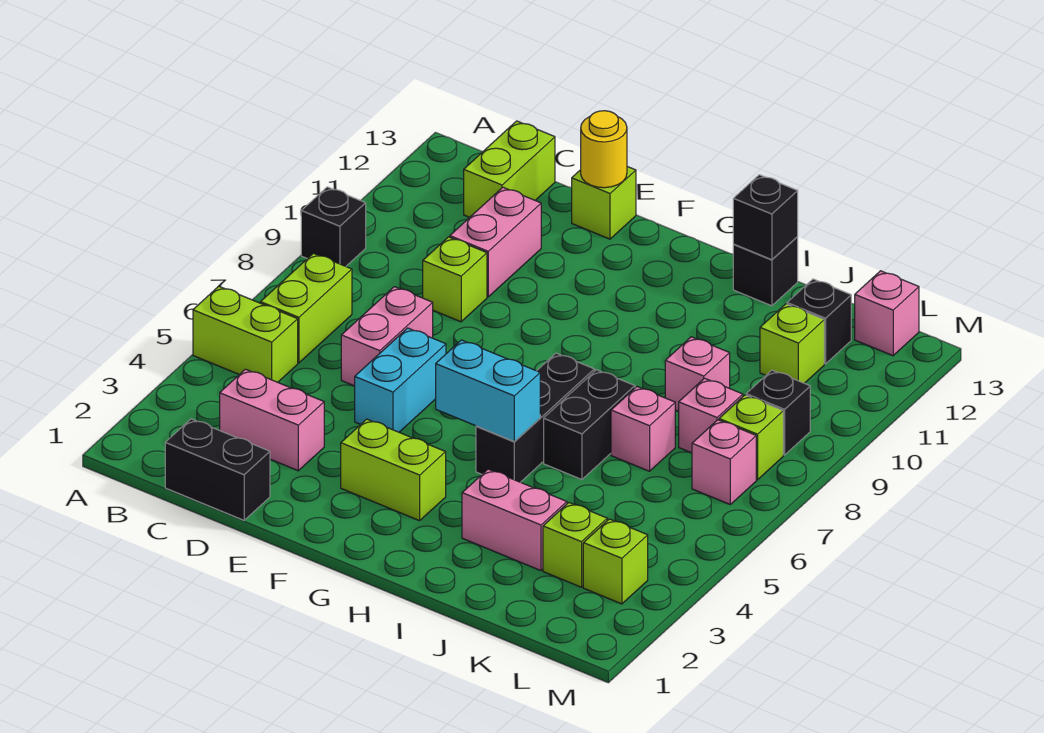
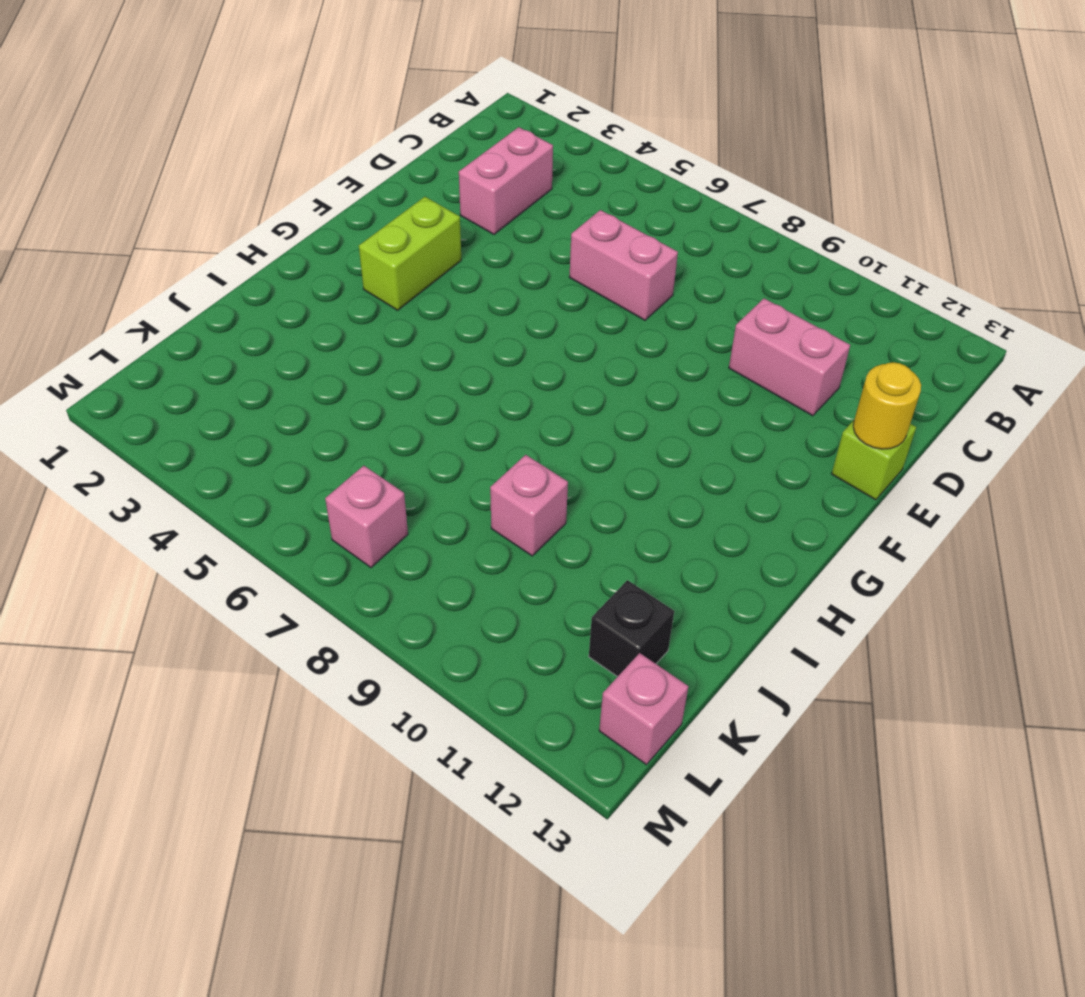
none -> lime brick A5:B5 level 1
none -> black brick A9 level 1
none -> lime brick B6:B7 level 1
none -> black brick C1:D1 level 1

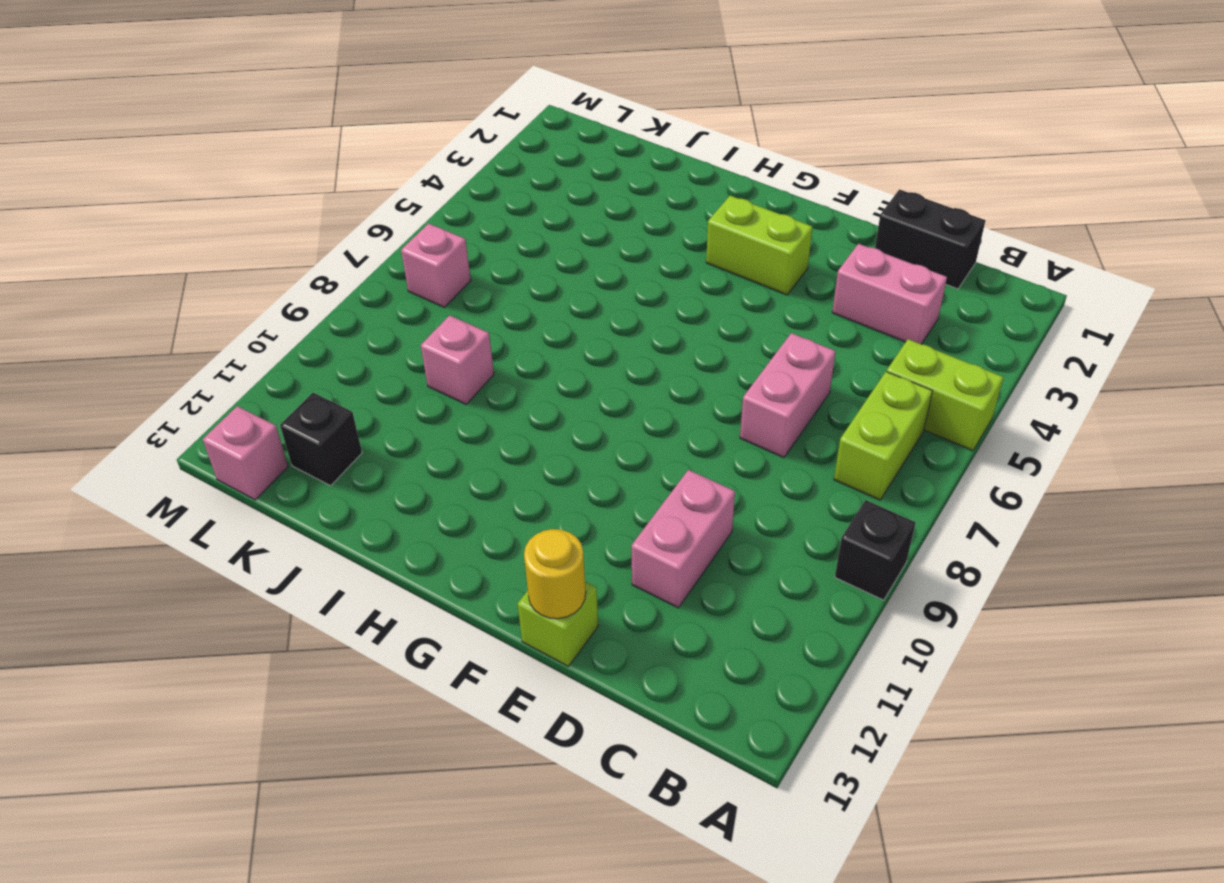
none -> lime brick C12:C13 level 1
none -> lime brick D9 level 1
none -> cyan brick E5:E6 level 1
none -> black brick H5:H7 level 1

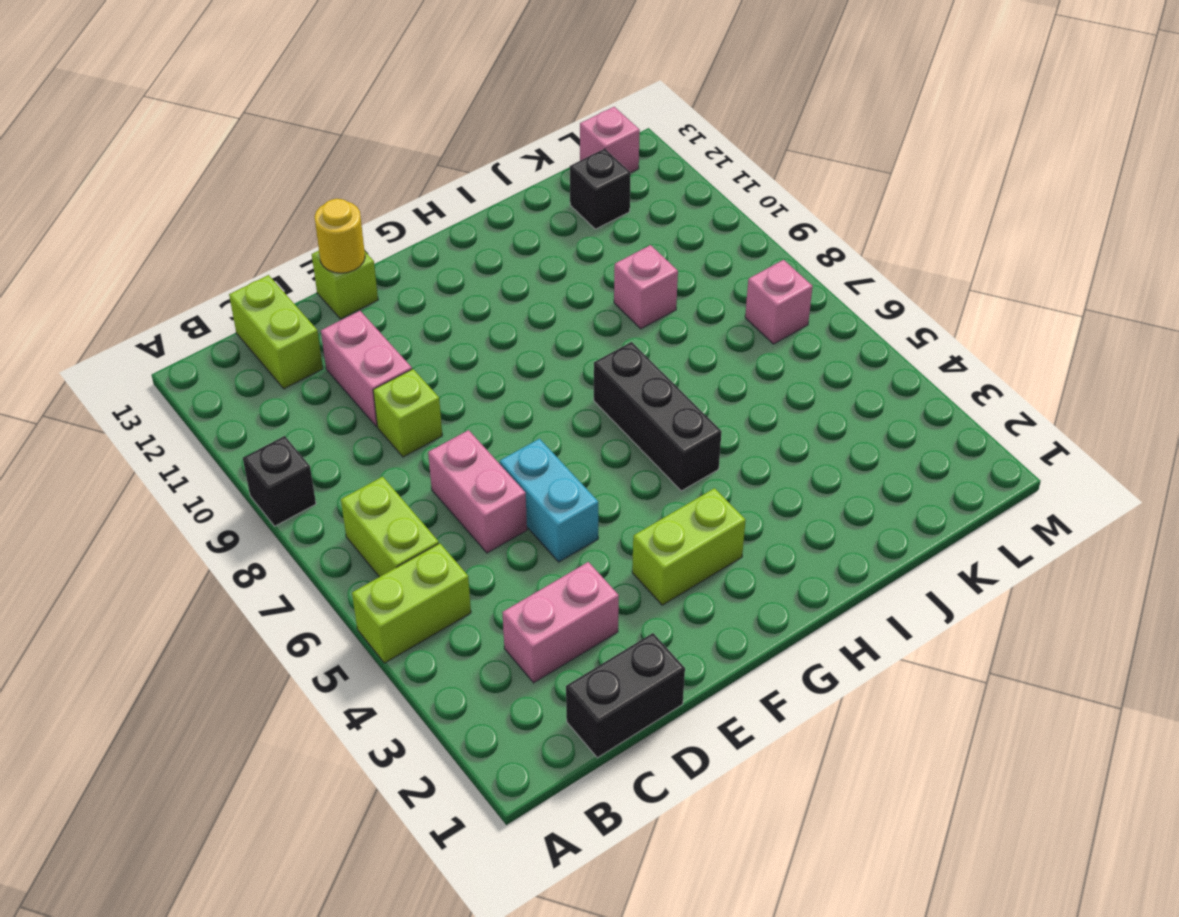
none -> pink brick I3:J3 level 1
none -> black brick I6:I7 level 1
none -> black brick I13 level 1
none -> pink brick J7 level 1

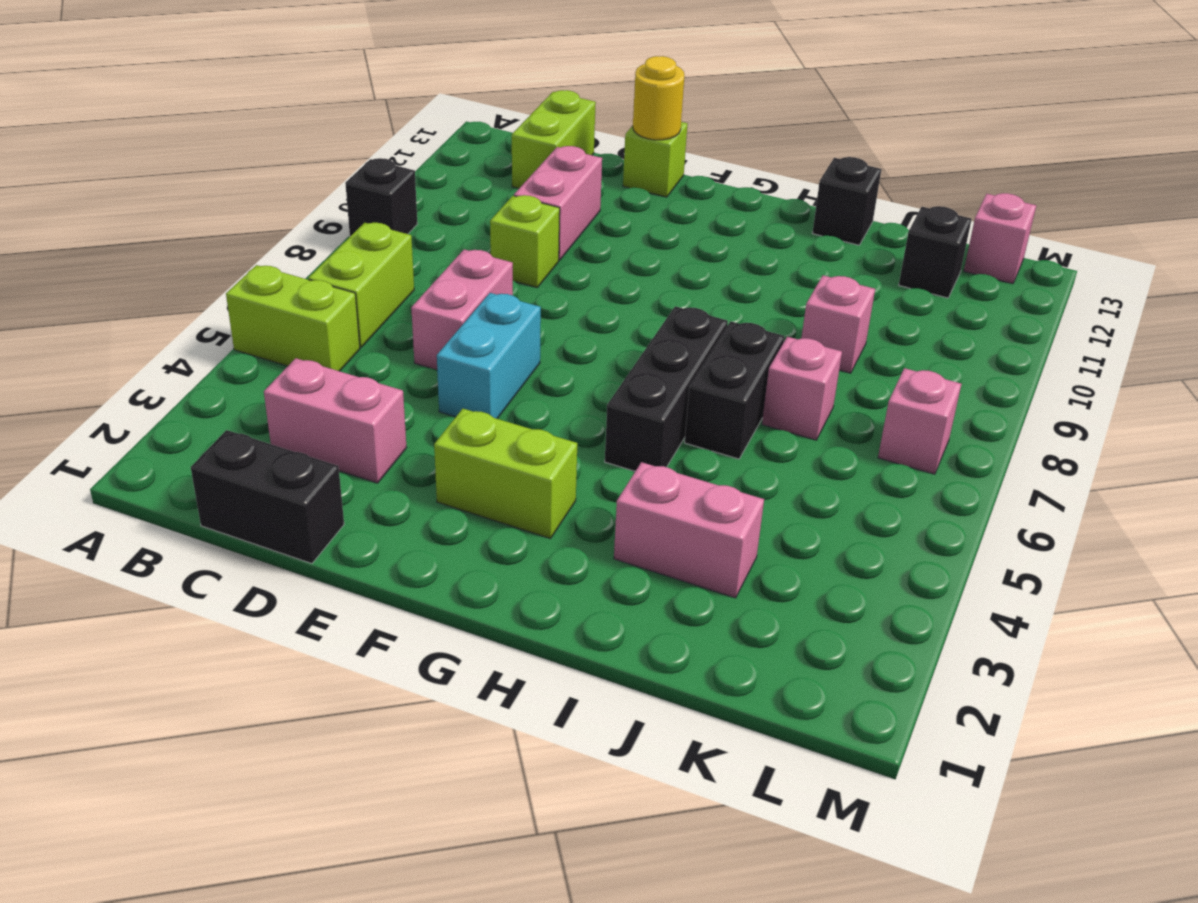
none -> lime brick K3 level 1
none -> pink brick K8 level 1
none -> lime brick K11 level 1
none -> lime brick L3 level 1

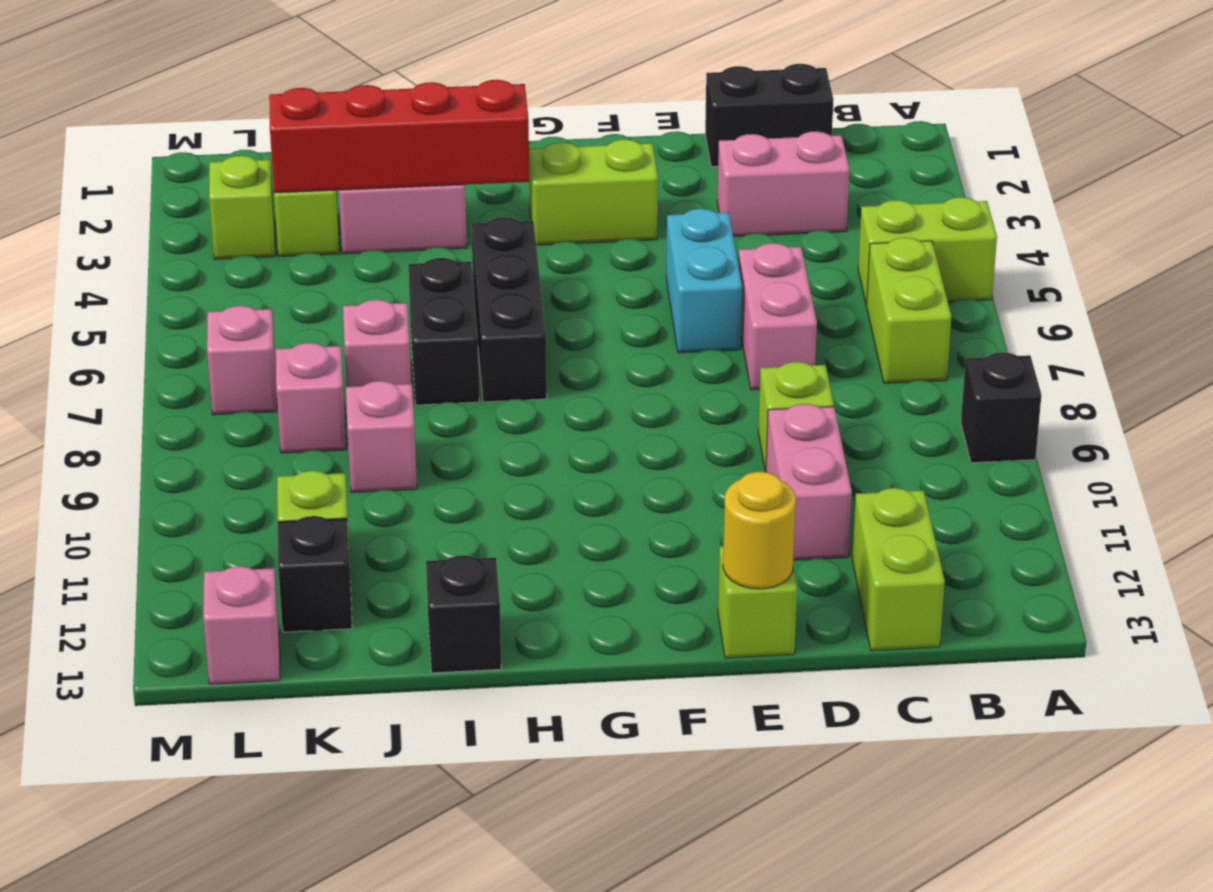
red brick H3:K3 level 2 -> none
none -> lime brick L8 level 1
none -> black brick L9 level 1
none -> cyan brick G5:H5 level 2
none -> black brick I13 level 2

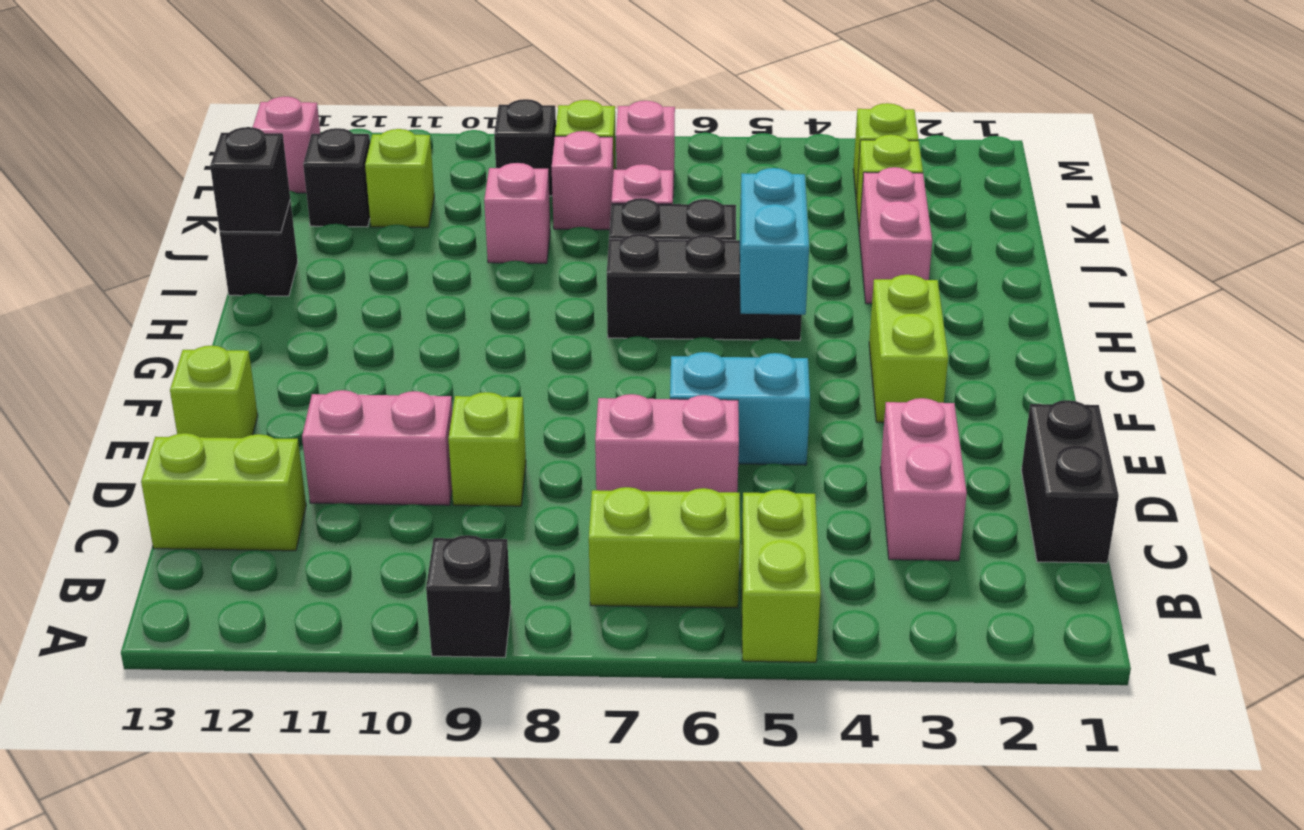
none -> yellow round brick E13 level 2

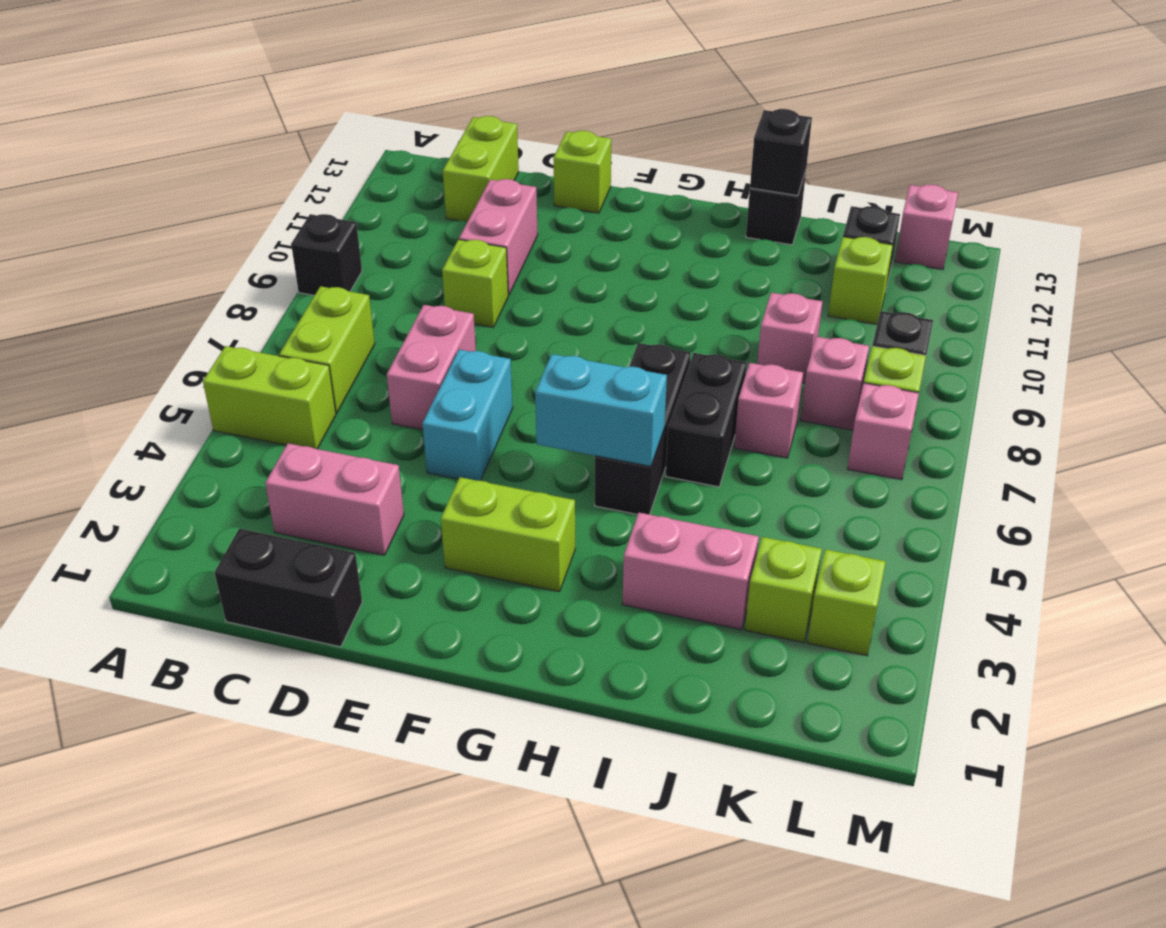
none -> yellow round brick E13 level 2

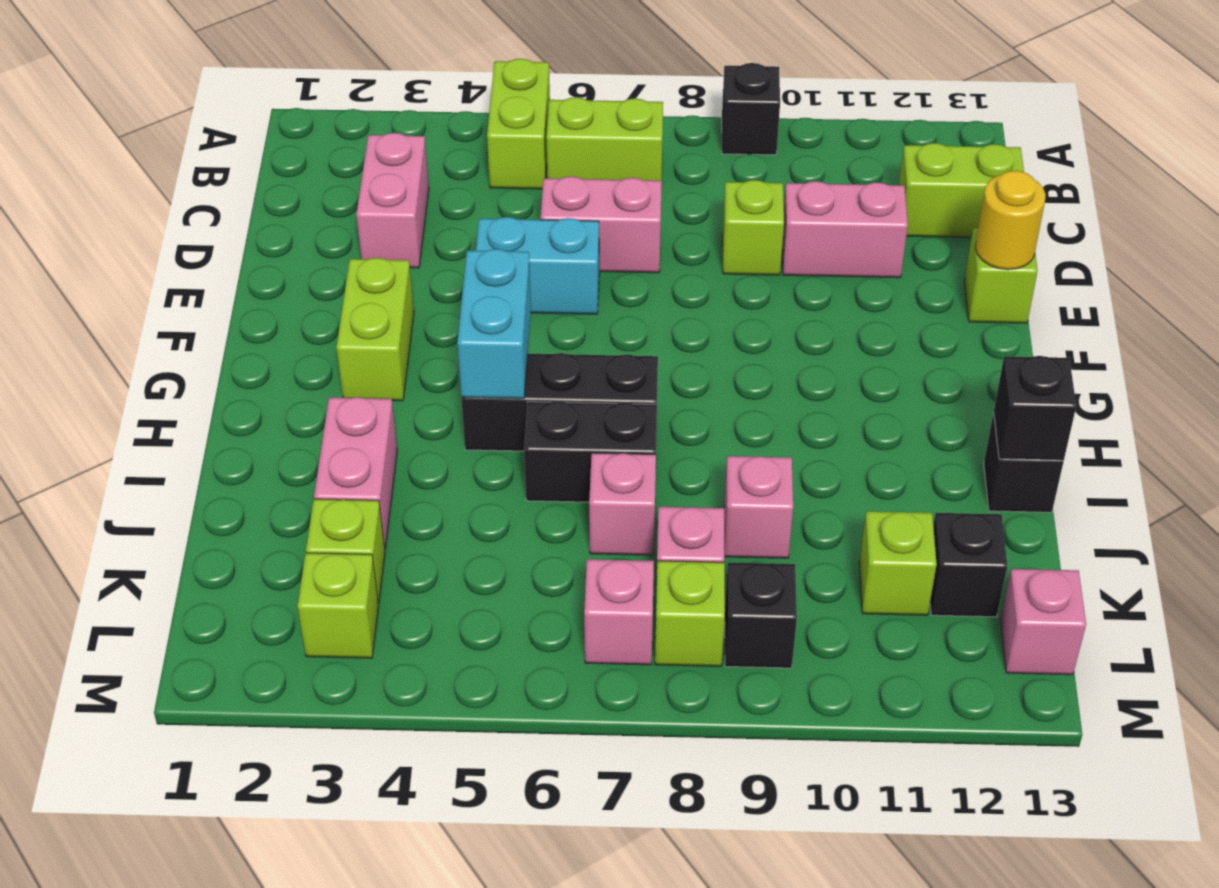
none -> black brick C1:D1 level 1

